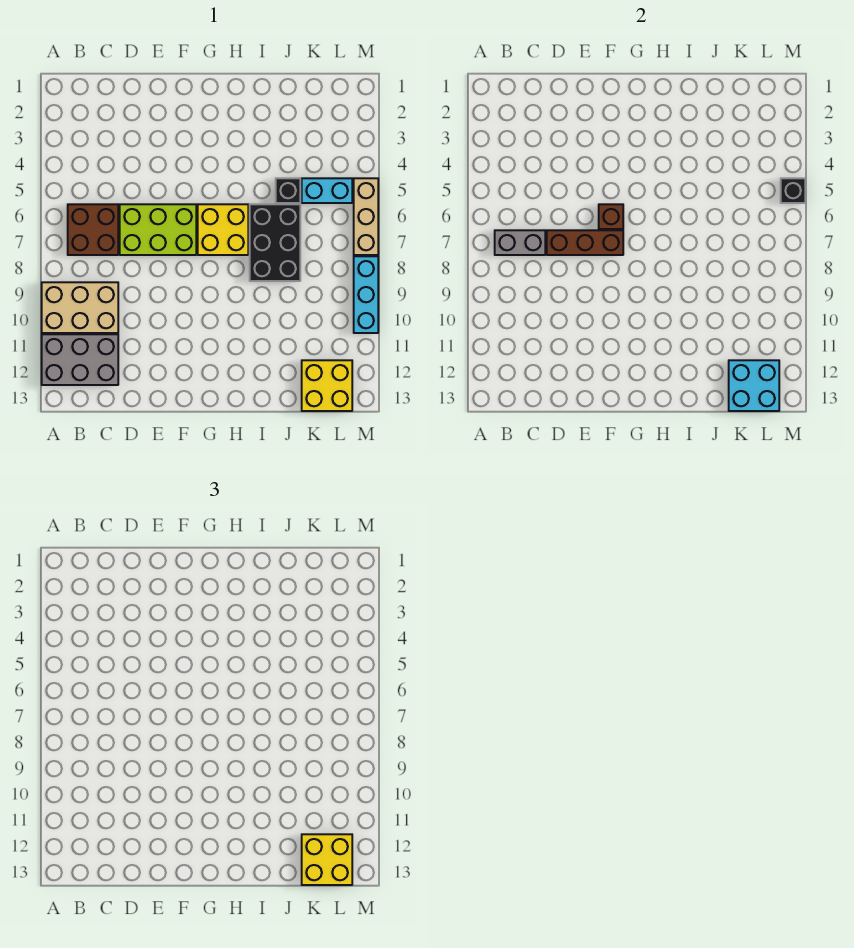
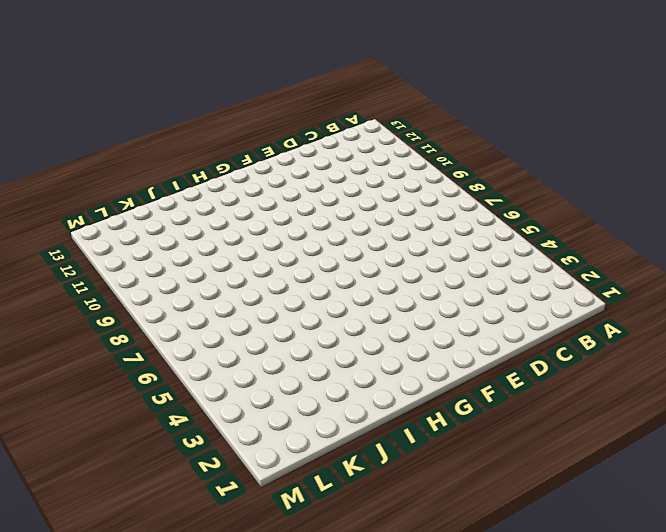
none -> tan brick A9:C10 level 1
none -> grey brick A11:C12 level 1
none -> brown brick B6:C7 level 1

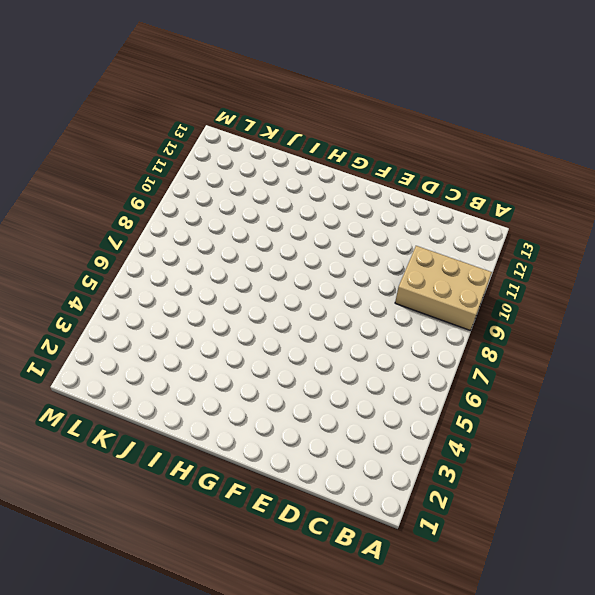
none -> grey brick A11:C12 level 1
none -> brown brick B6:C7 level 1
none -> lime brick D6:F7 level 1

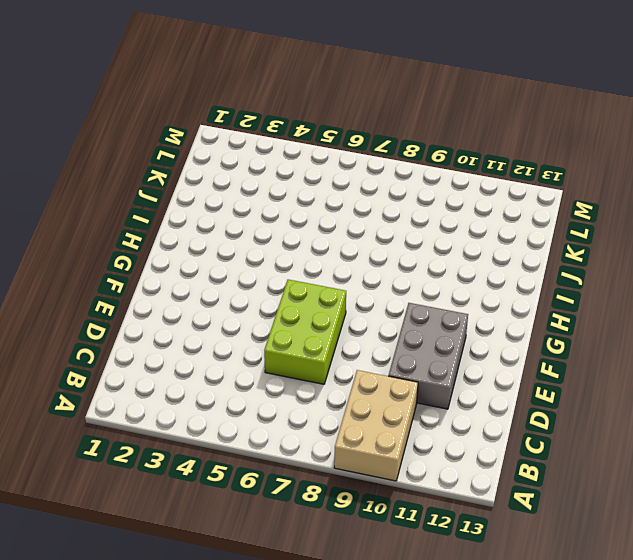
grey brick D10:F11 level 1 -> grey brick A11:C12 level 1
none -> brown brick B6:C7 level 1
none -> yellow brick G6:H7 level 1
none -> black brick I6:J8 level 1

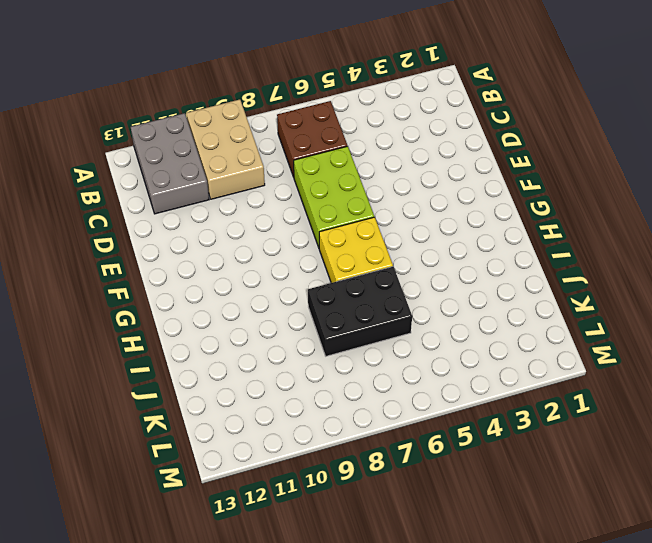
none -> black brick J5 level 1
none -> cyan brick K5:L5 level 1
none -> yellow brick K12:L13 level 1

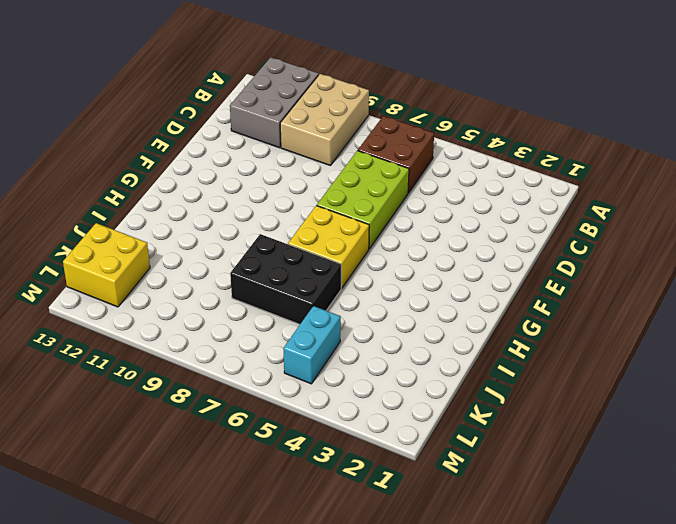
none -> black brick J5 level 1
none -> tan brick M5:M7 level 1
none -> cyan brick M8:M10 level 1

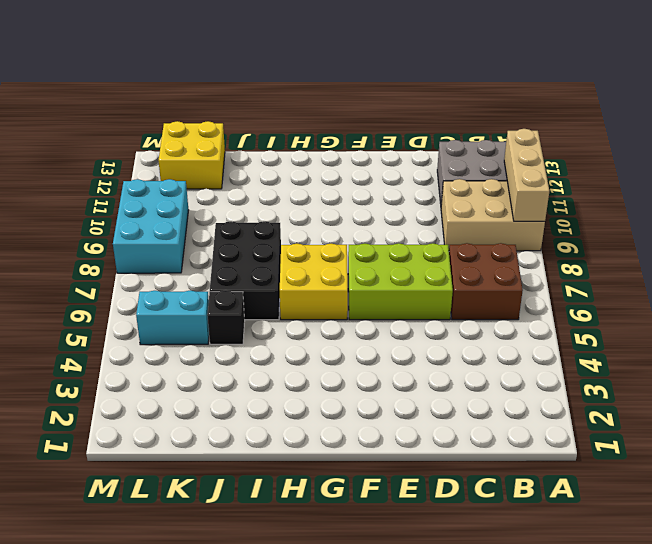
tan brick A9:A11 level 2 -> tan brick M5:M7 level 1
cyan brick L8:M10 level 1 -> cyan brick M8:M10 level 1
none -> grey brick B7:C7 level 2
none -> brown brick D7:F7 level 2
none -> brown brick F6 level 2

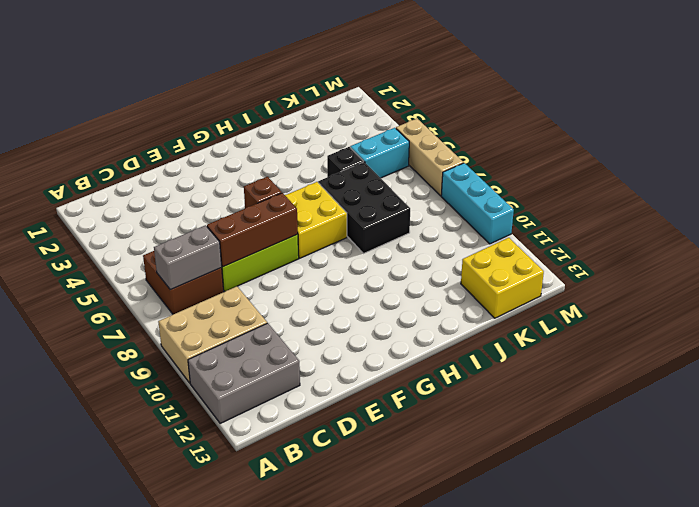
none -> cyan brick K12:L13 level 2
none -> black brick M5 level 2
none -> yellow brick K12:L13 level 3

